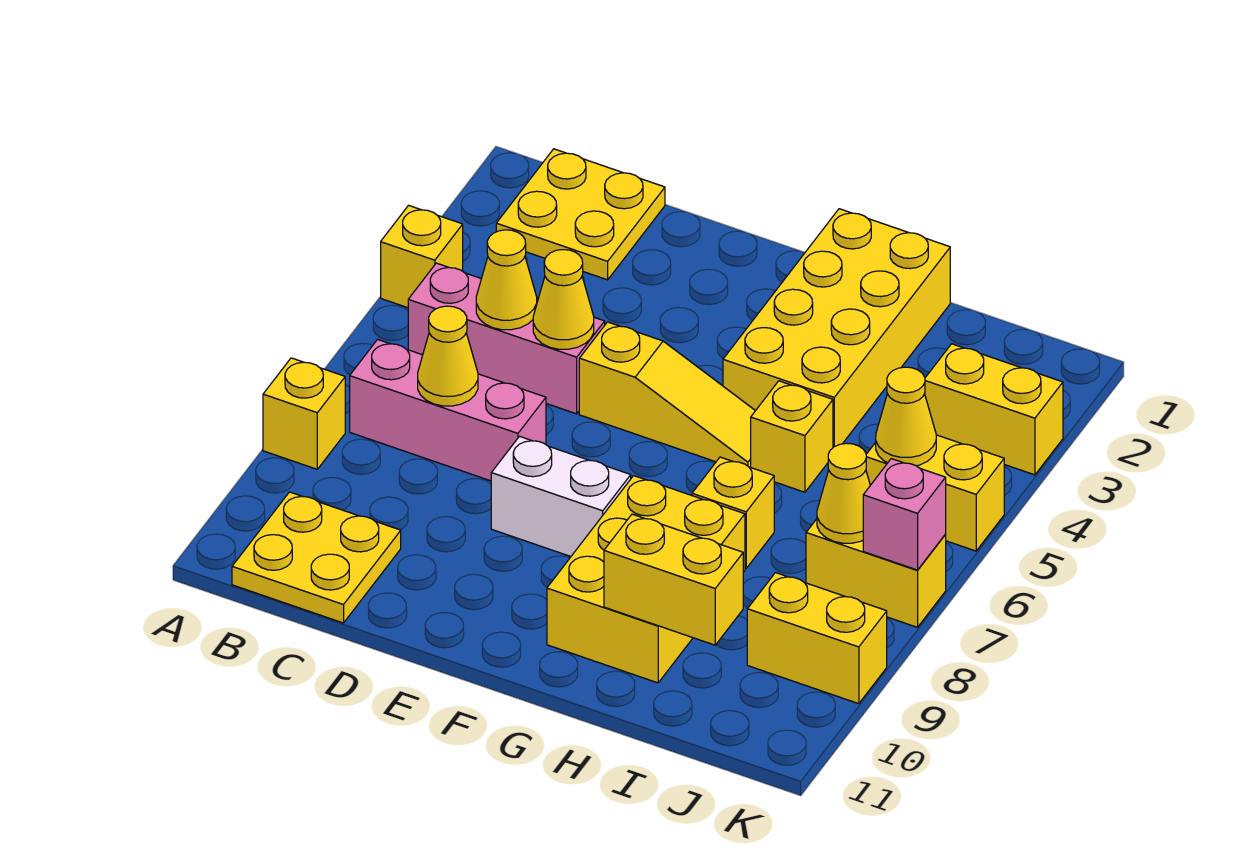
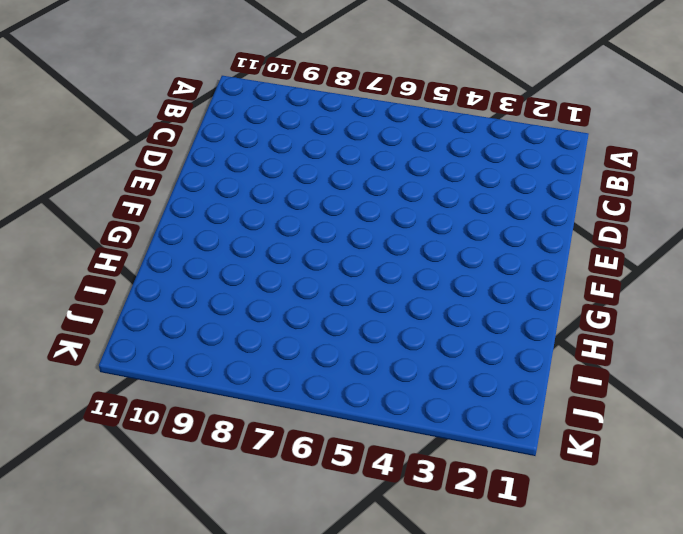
none -> yellow brick A4 level 1
none -> yellow brick A8 level 1
none -> yellow plate B1:C2 level 1

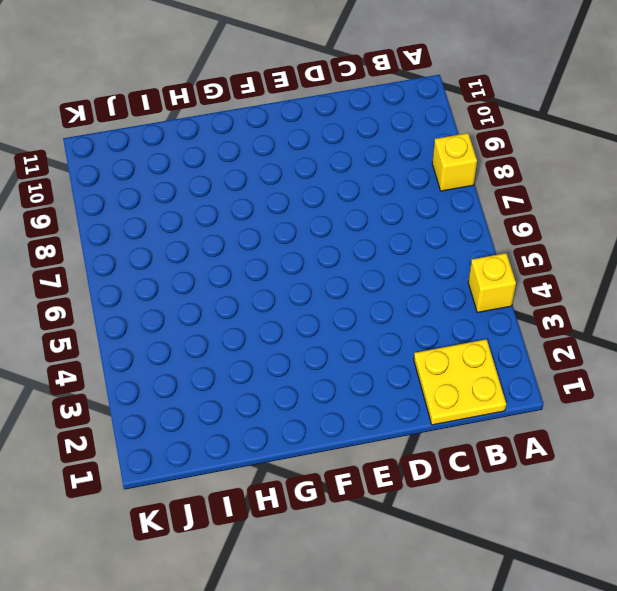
none -> pink brick B5:D5 level 1
none -> pink brick B7:D7 level 1
none -> yellow plate B10:C11 level 1

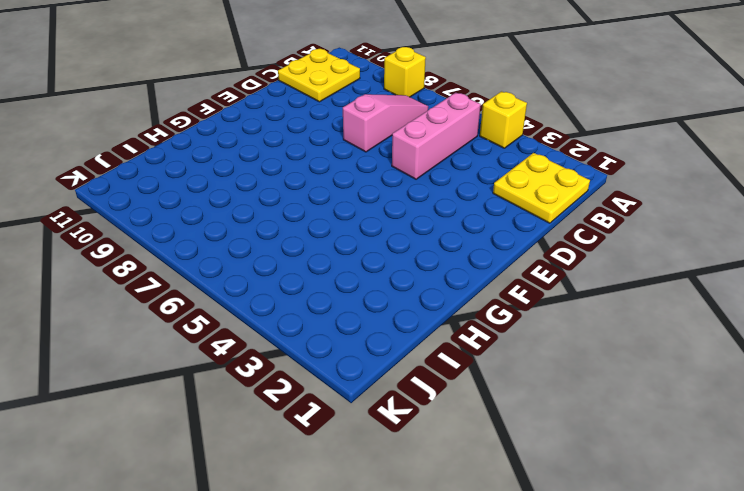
pink slope B7:D7 level 1 top D -> pink brick B7:D7 level 1
none -> yellow slope E5:G5 level 1 top E
none -> white brick E8:F8 level 1
none -> yellow brick G1:H4 level 1

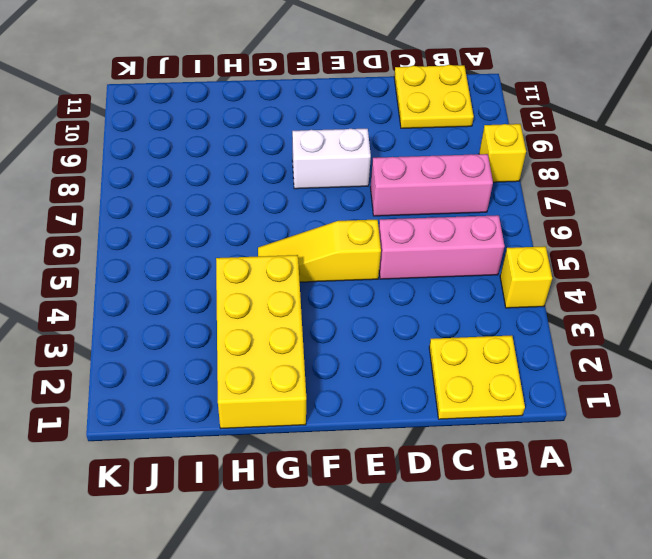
none -> yellow brick G8:H10 level 1
none -> yellow brick H5 level 1
none -> yellow brick H7 level 1

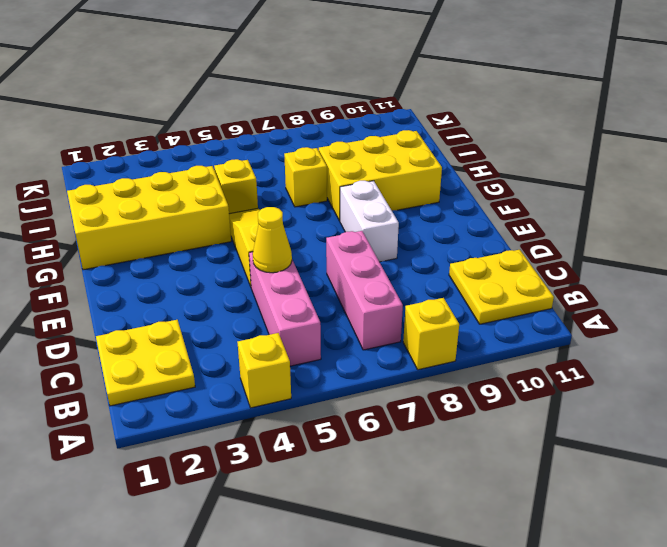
none -> yellow brick J3:K3 level 1
none -> yellow brick J5:K5 level 1
none -> yellow brick J7:K7 level 1

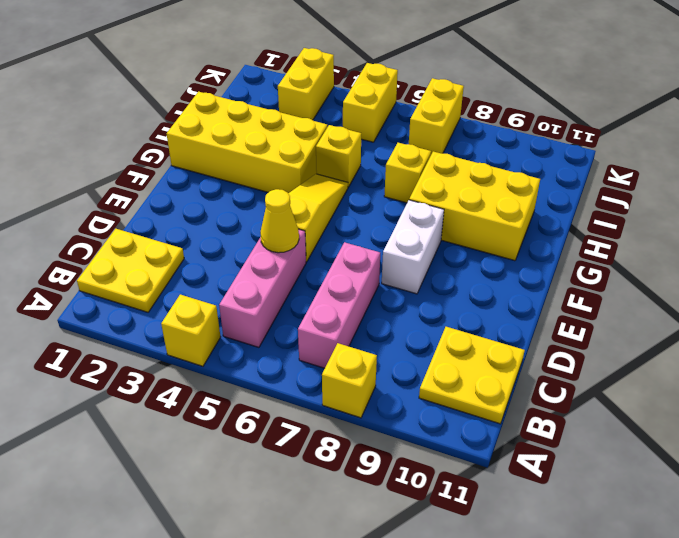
none -> yellow brick J9:K9 level 1
none -> yellow cone C5 level 2
none -> yellow cone C7 level 2

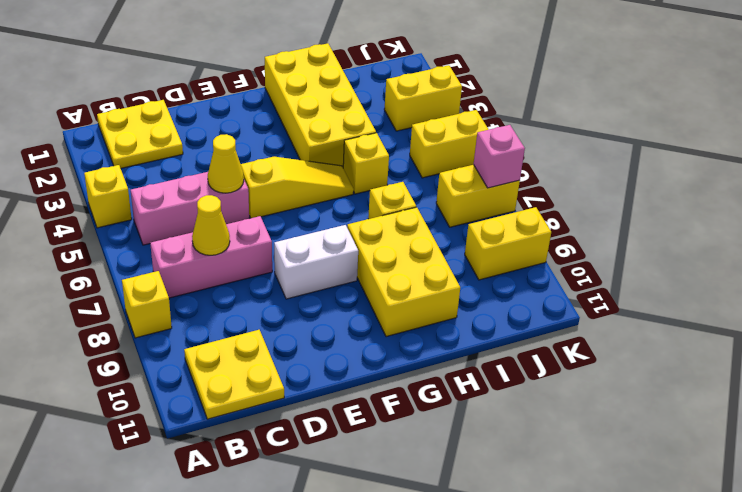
none -> yellow cone C5 level 2
none -> yellow brick H10:I10 level 2
none -> yellow cone J5 level 2

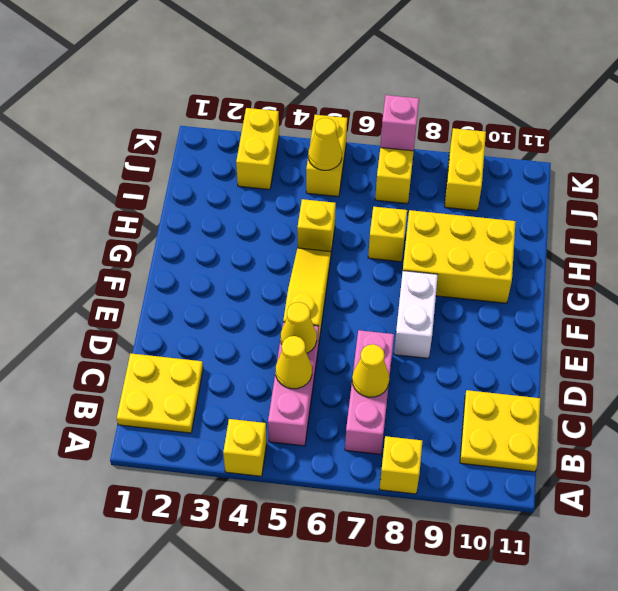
none -> yellow brick G1:H4 level 1
none -> yellow brick H10:I10 level 2
none -> yellow cone J7 level 2

